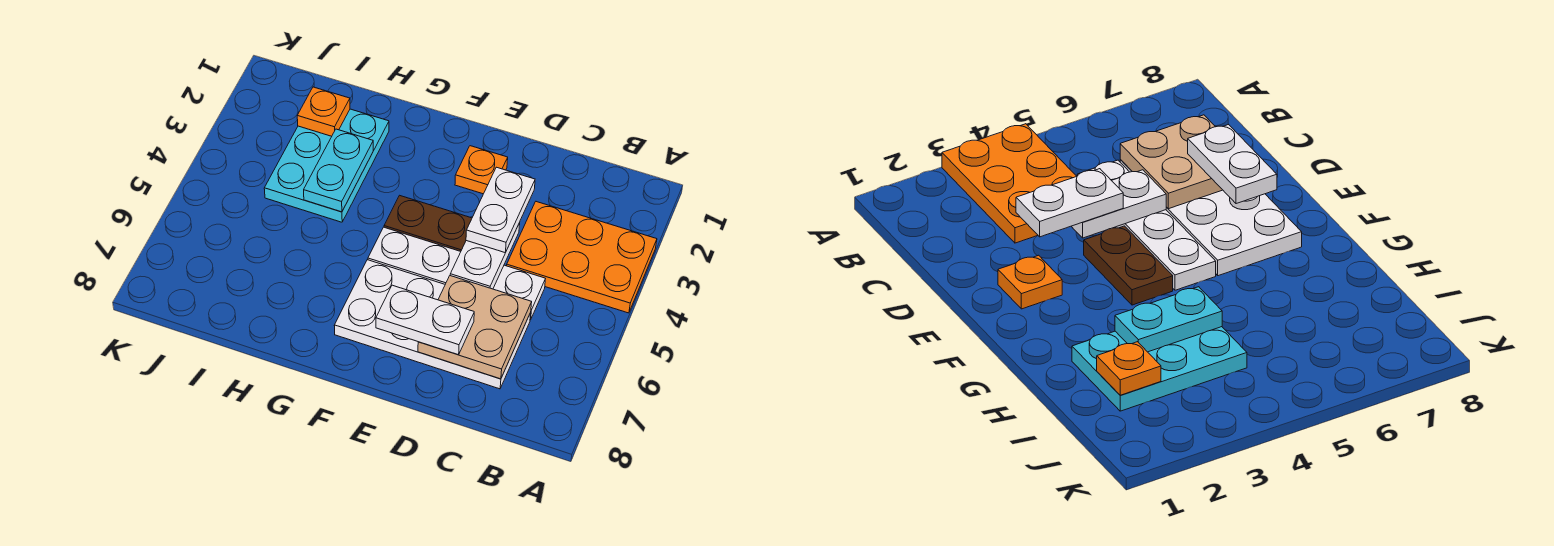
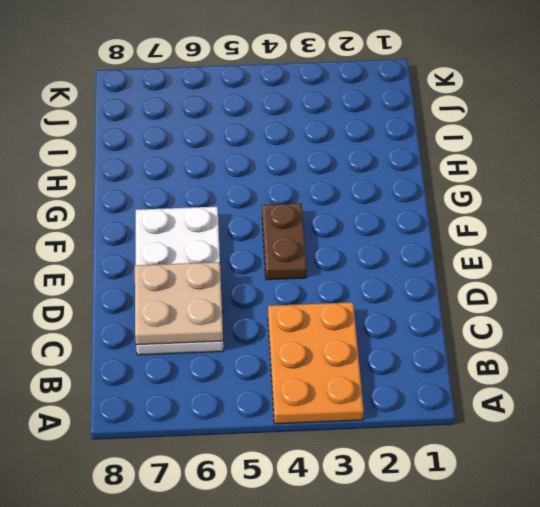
none -> white plate C5:F5 level 1
none -> orange plate E2 level 1
none -> cyan plate H2:I4 level 1

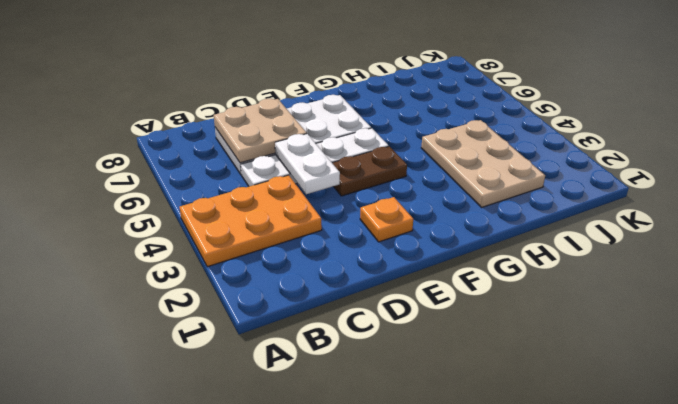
tan plate H2:I4 level 1 -> cyan plate H2:I4 level 1
none -> cyan plate H3:H4 level 2
none -> orange plate I2 level 2
none -> white plate D3:D4 level 3

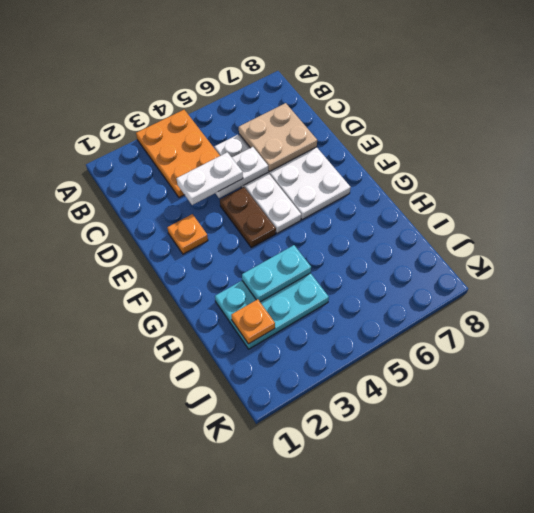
none -> white plate D7:E7 level 3

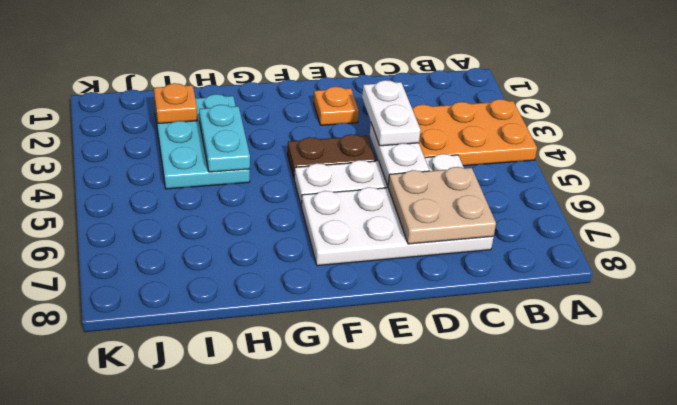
none -> white plate D7:E7 level 3

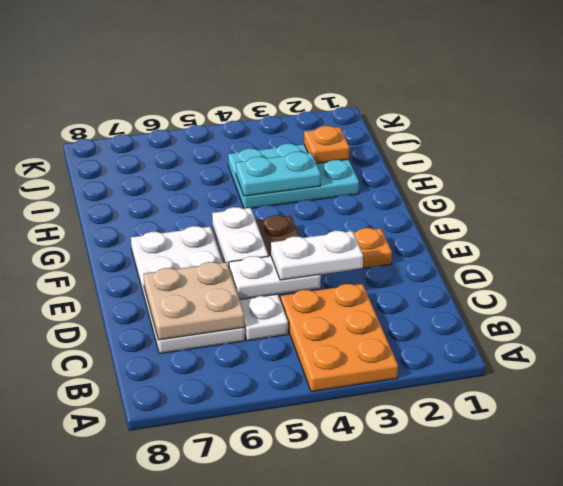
white plate E5:F5 level 2 -> white plate D7:E7 level 3

